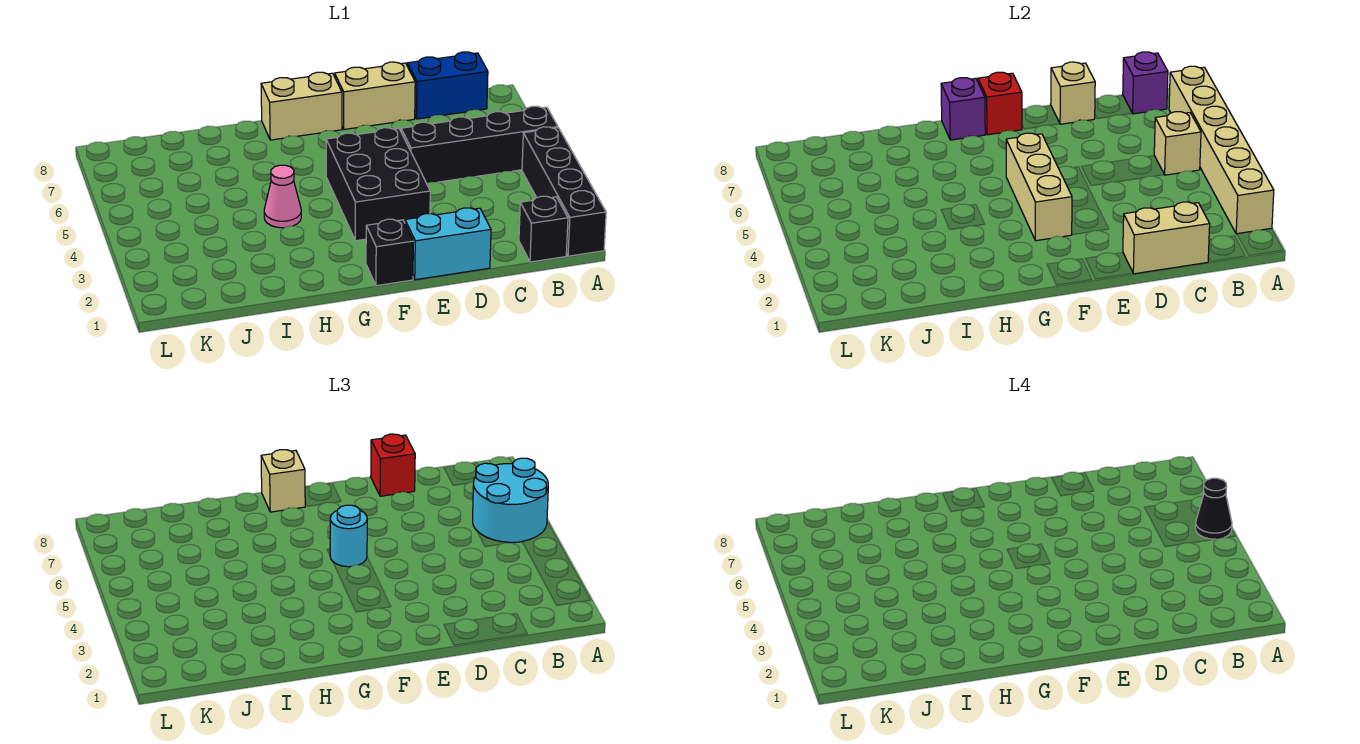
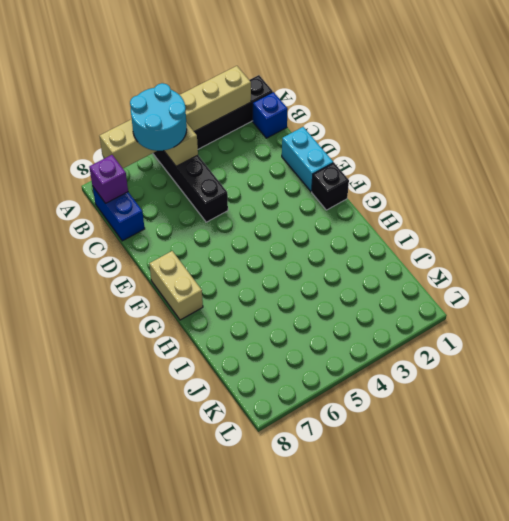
blue brick B1 level 1 -> black brick B1 level 1
none -> tan brick D8:E8 level 1
none -> black brick E3:F5 level 1
none -> pink cone H4 level 1

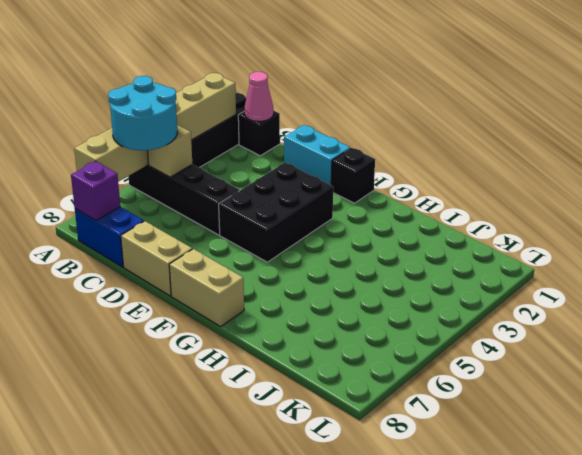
pink cone B1 level 2 -> pink cone H4 level 1
none -> tan brick C1:D1 level 2
none -> tan brick D8 level 2
none -> tan brick F3:F5 level 2

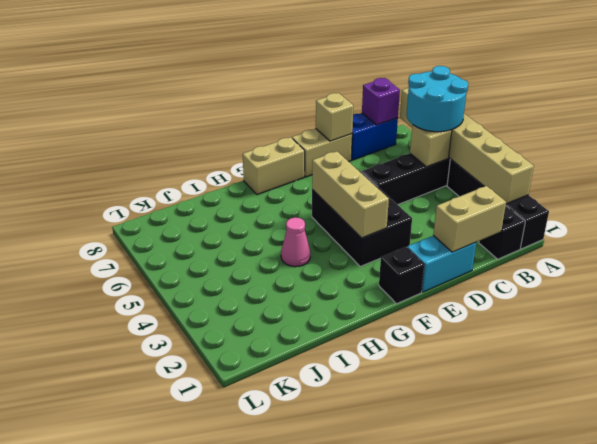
none -> red brick F8 level 2
none -> purple brick G8 level 2
none -> red brick D8 level 3

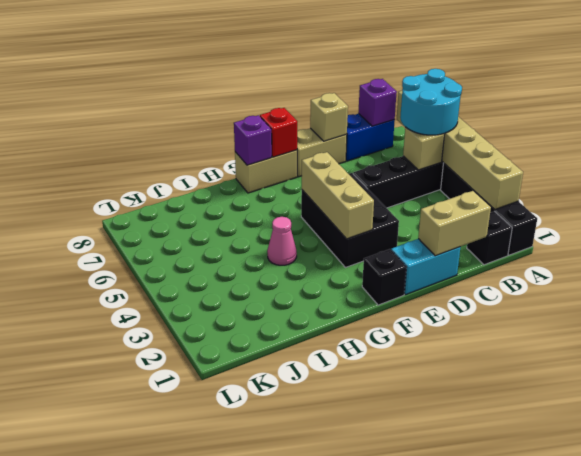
none -> red brick D8 level 3
none -> cyan round brick F5 level 3
none -> tan brick G8 level 3

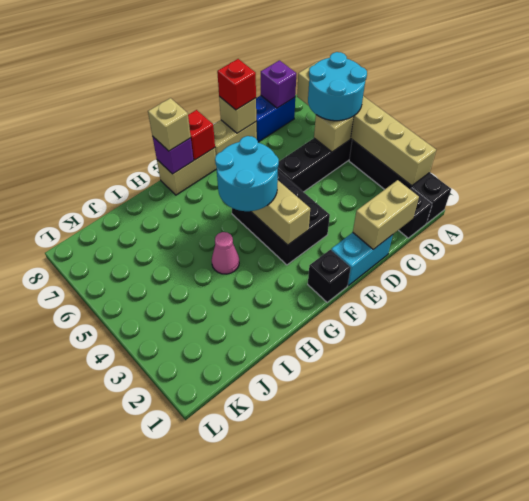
cyan round brick F4:G5 level 3 -> cyan round brick F5 level 3
none -> black cone A5 level 4

